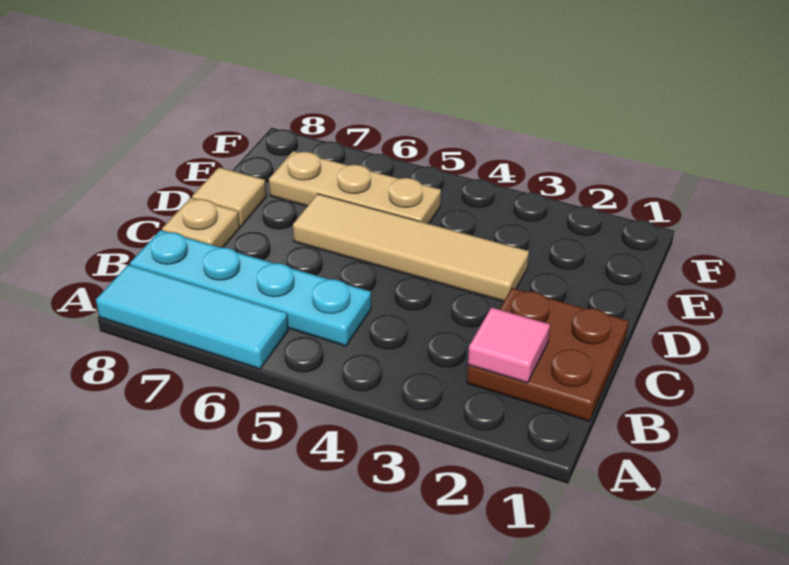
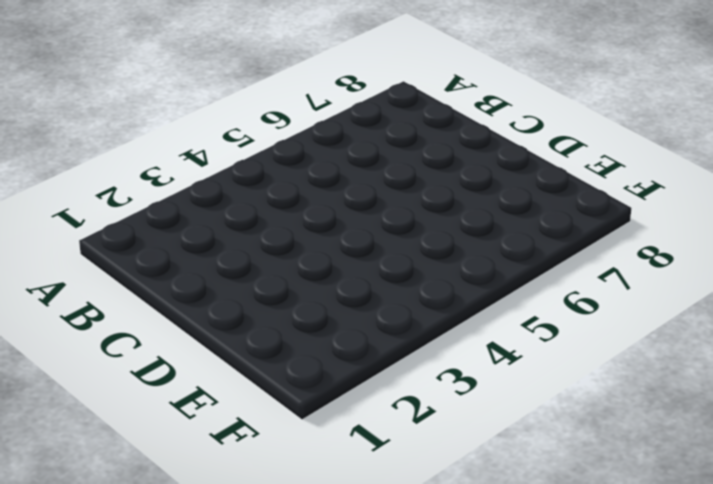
none -> cyan tile A6:A8 level 1
none -> brown plate B1:C2 level 1

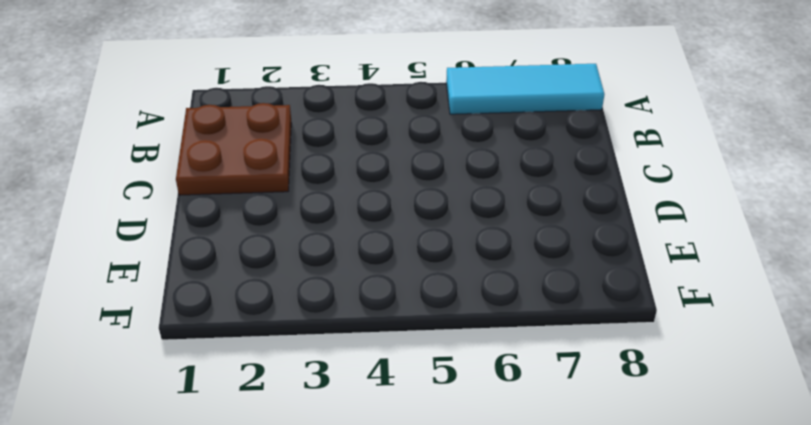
none -> cyan plate B5:B8 level 1
none -> tan plate C8 level 1

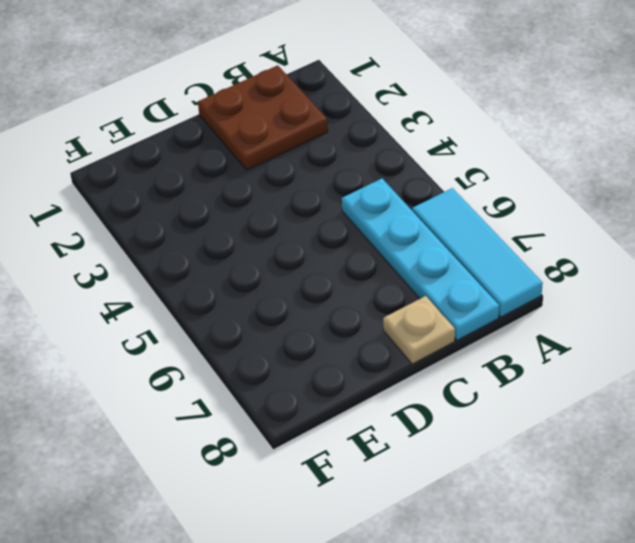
none -> tan tile D3:D6 level 1
none -> tan tile D8 level 1

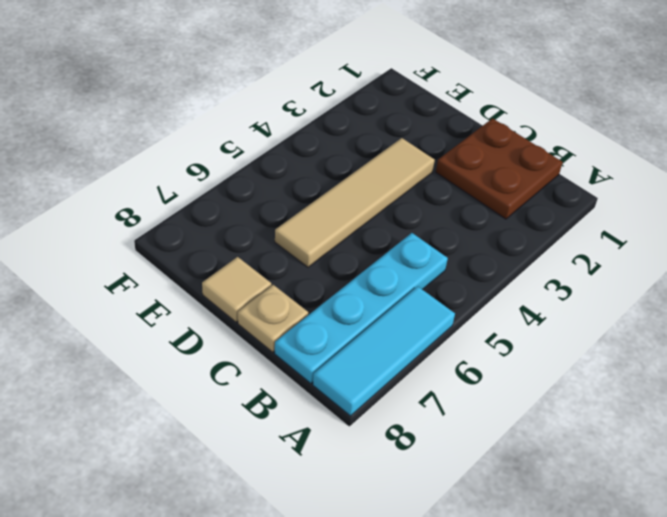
none -> tan plate E5:E7 level 1
none -> pink tile B2 level 2

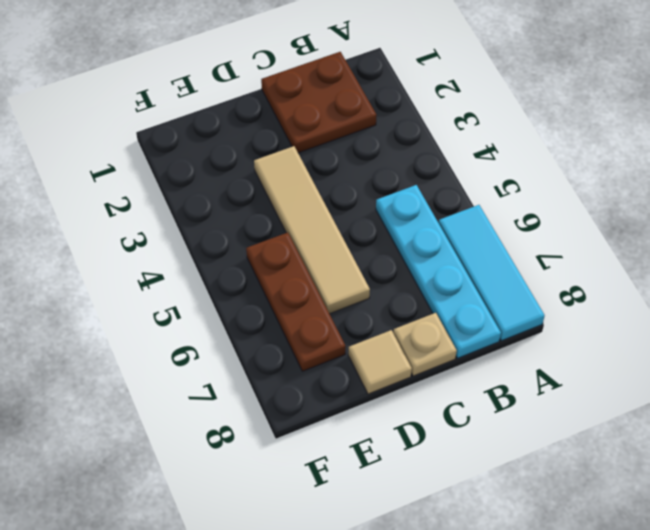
brown plate E5:E7 level 1 -> tan plate E5:E7 level 1
none -> pink tile B2 level 2

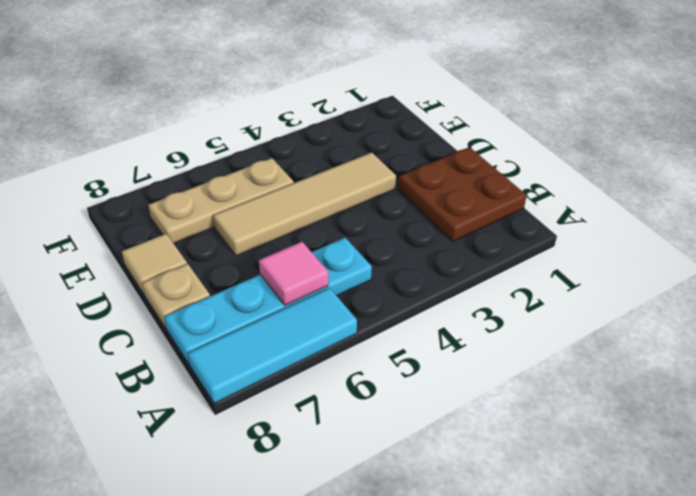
pink tile B6 level 2 -> pink tile B2 level 2

